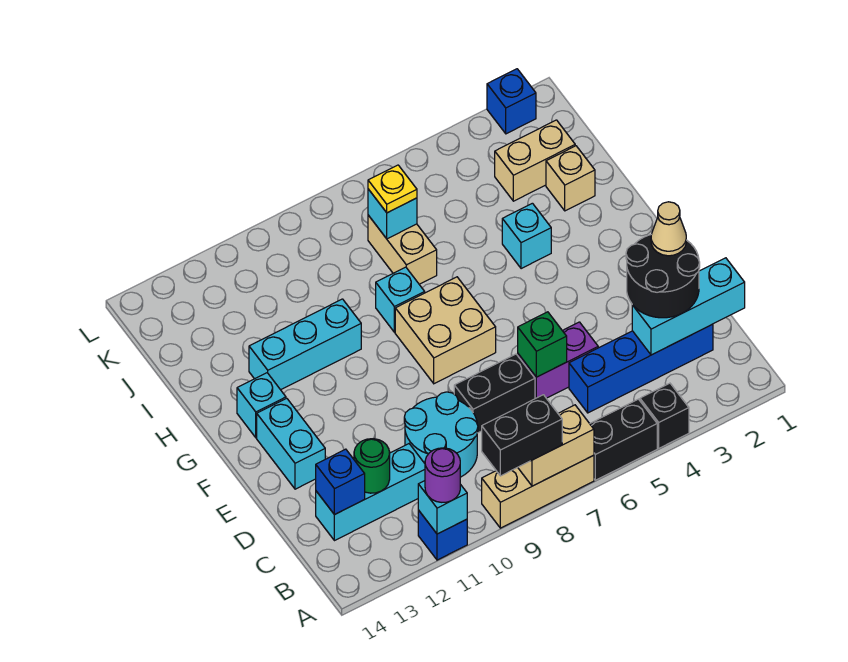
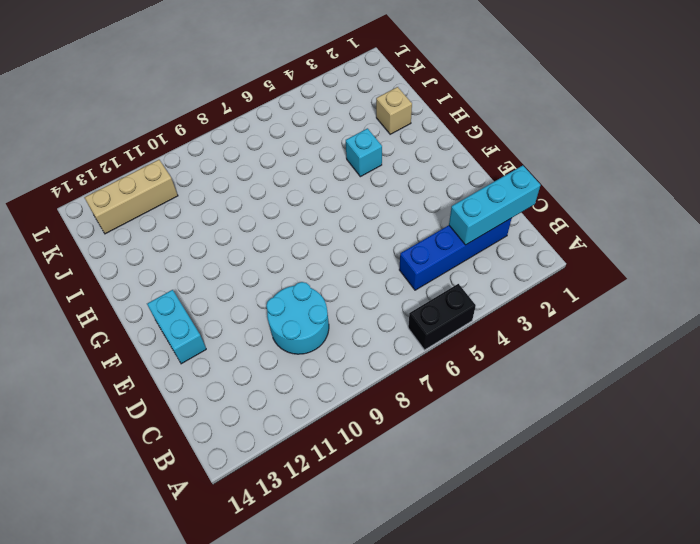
tan brick K11:K13 level 1 -> tan brick A7:A9 level 1
none -> black brick A4 level 1
none -> blue brick A11 level 1
none -> cyan brick C11:C13 level 1
none -> purple brick D5:D6 level 1

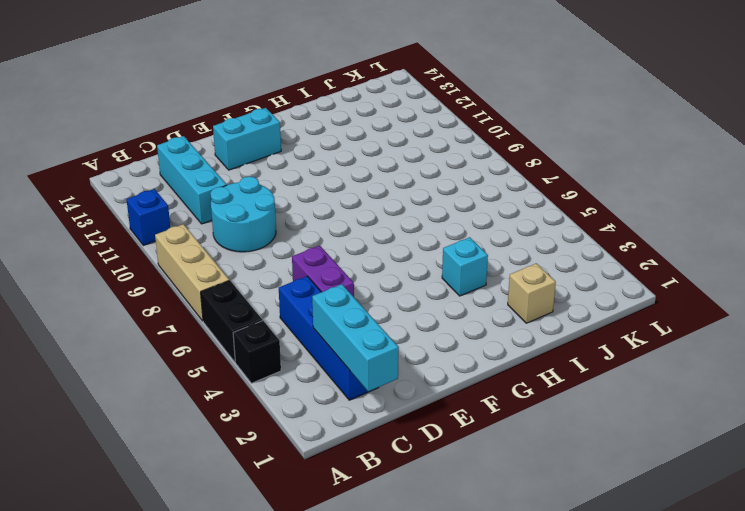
none -> black brick D7:D8 level 1
none -> tan brick F7:G8 level 1
none -> cyan brick G13 level 1
none -> cyan brick H8 level 1

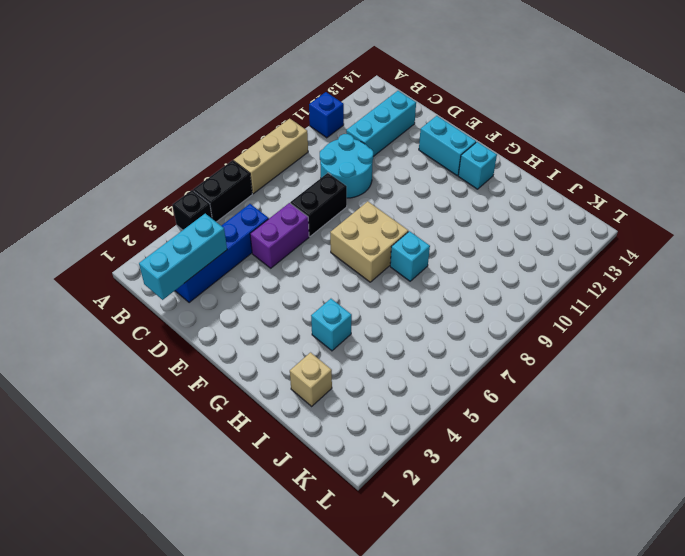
none -> cyan brick H10:H12 level 1
none -> tan brick I7:J7 level 1
none -> tan brick J2:J3 level 1
none -> blue brick L2 level 1

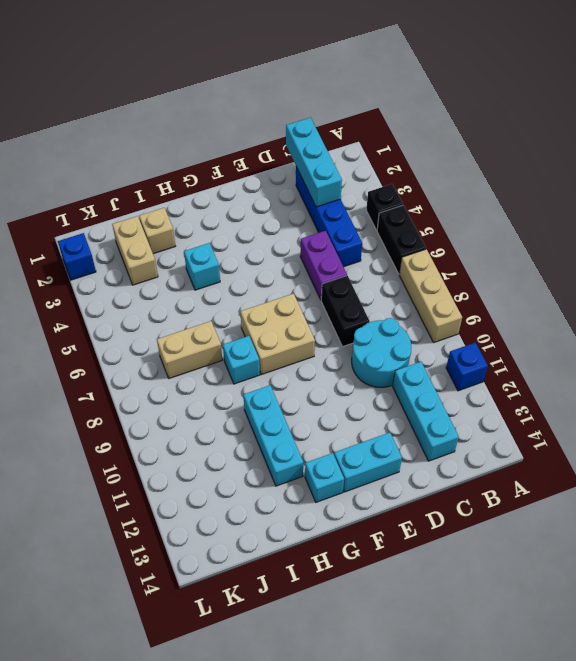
none -> tan brick A7:A8 level 2
none -> cyan brick A11 level 2
none -> green round brick C12 level 2
none -> blue brick C13 level 2

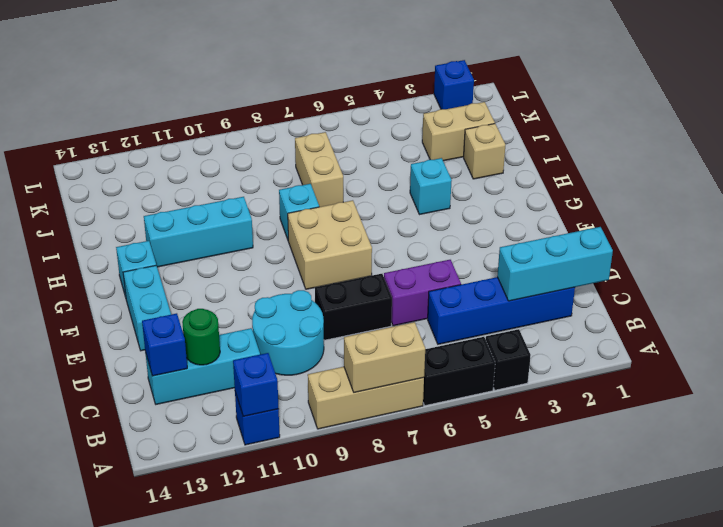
blue brick A11 level 2 -> cyan brick A11 level 2
none -> green brick D6 level 2
none -> cyan brick J7 level 2
none -> black brick A8:A9 level 3
none -> purple round brick A11 level 3

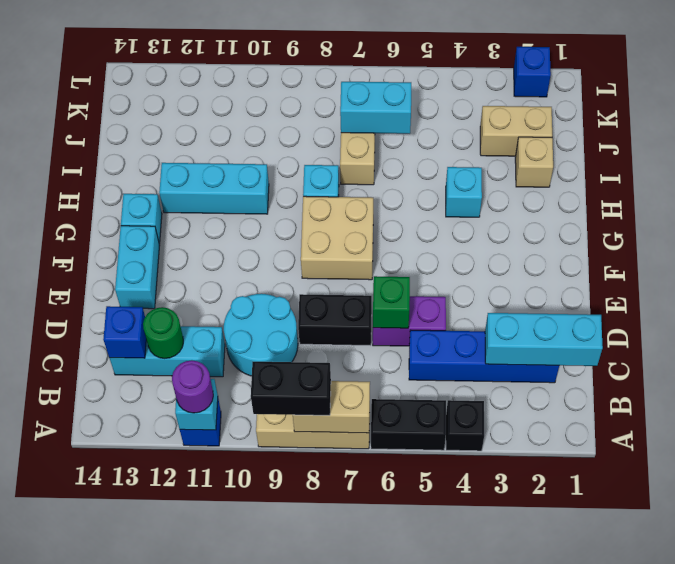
cyan brick J6:J7 level 2 -> cyan brick J7 level 2
none -> black round brick C2:D3 level 3
none -> yellow plate J7 level 3
none -> tan cone D2 level 4

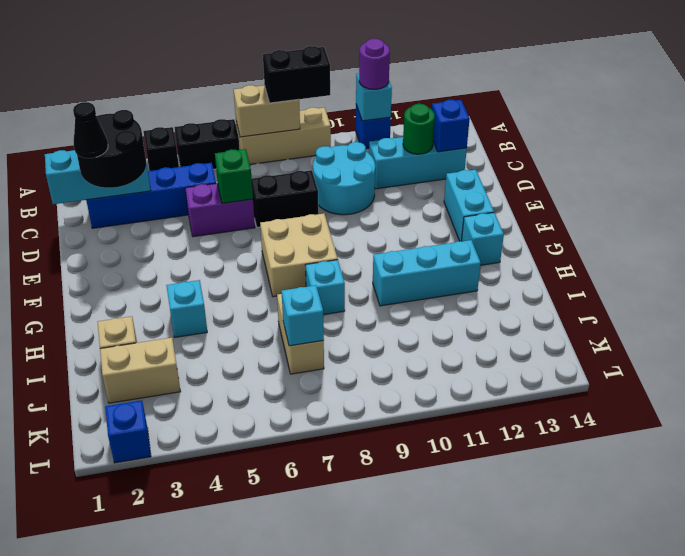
black cone D2 level 4 -> tan cone D2 level 4
none -> yellow plate J7 level 3

